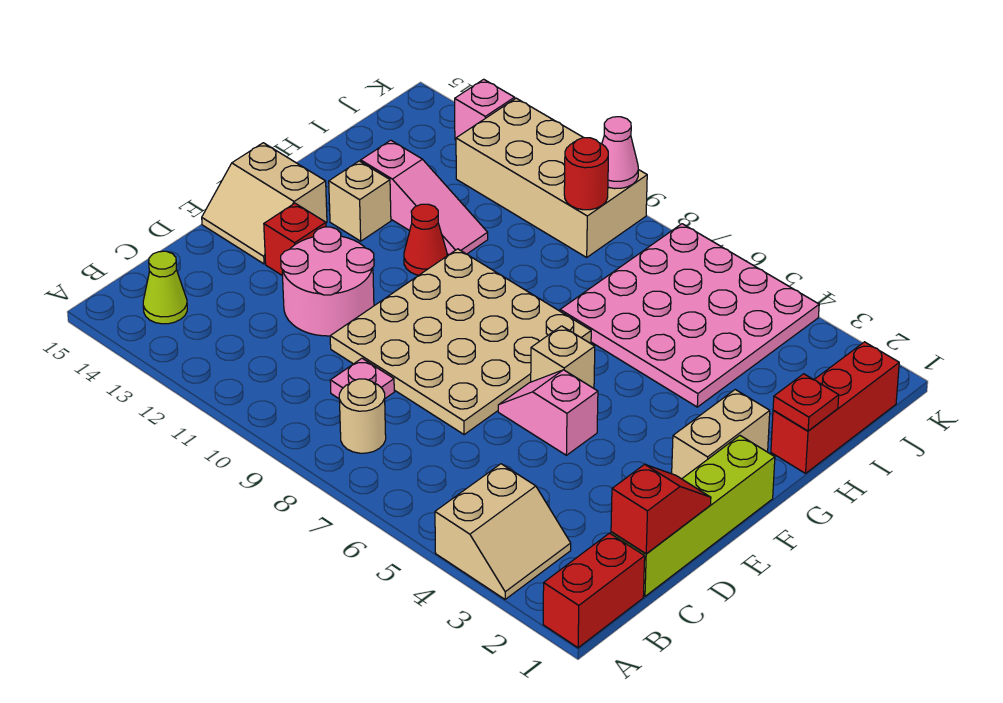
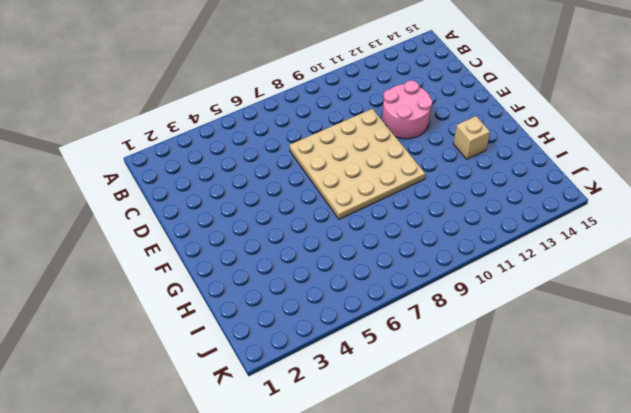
none -> red brick A1:B1 level 1
none -> tan slope A3:B4 level 1 top 4
none -> tan round brick B8 level 1

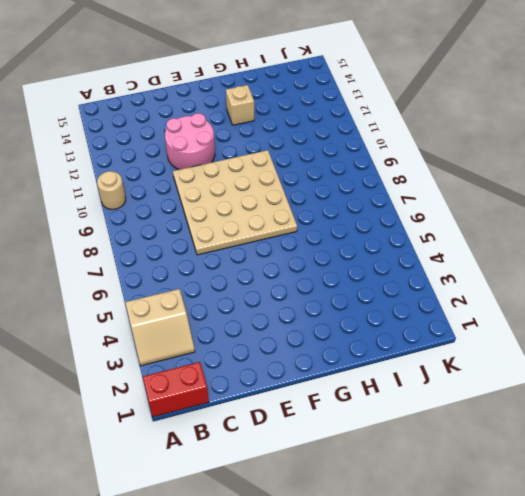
tan round brick A10 level 1 -> tan round brick B8 level 1
none -> lime cone B14 level 1
none -> lime brick C1:F1 level 1
none -> pink plate C9 level 1

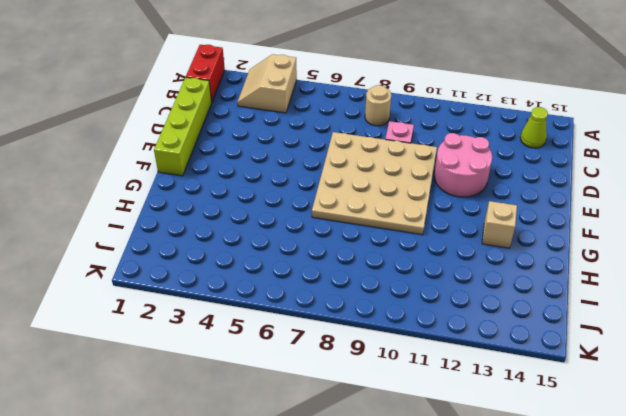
none -> pink slope E5:E6 level 1 top 5
none -> red brick E13 level 1
none -> tan slope E14:F15 level 1 top F

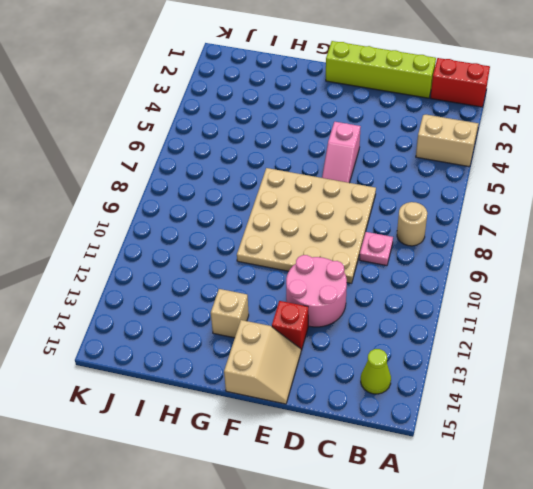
none -> tan brick F2:G2 level 1
none -> tan brick F6 level 1
none -> red cone G11 level 1

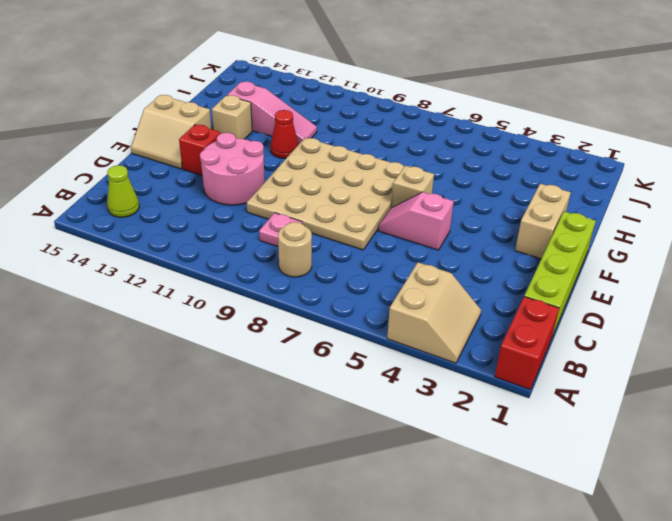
none -> red brick H1:J1 level 1
none -> pink plate H4:K7 level 1
none -> tan brick J9:K12 level 1

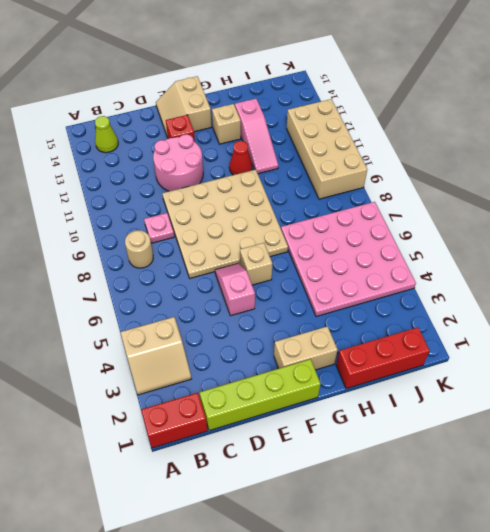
none -> pink brick K13 level 1
none -> red slope C1:D1 level 2 top C
none -> red plate H1 level 2

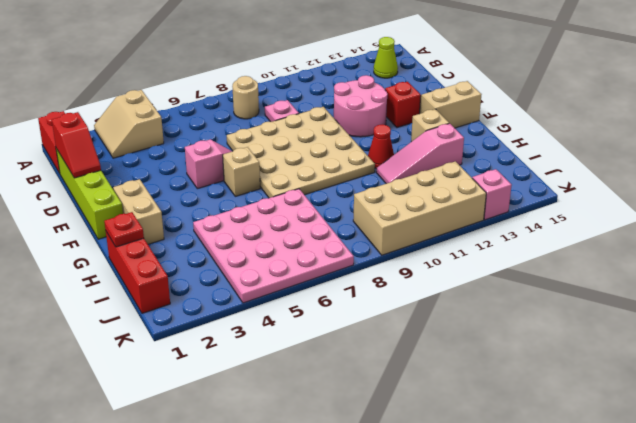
none -> red round brick J9 level 2
none -> pink cone K9 level 2

